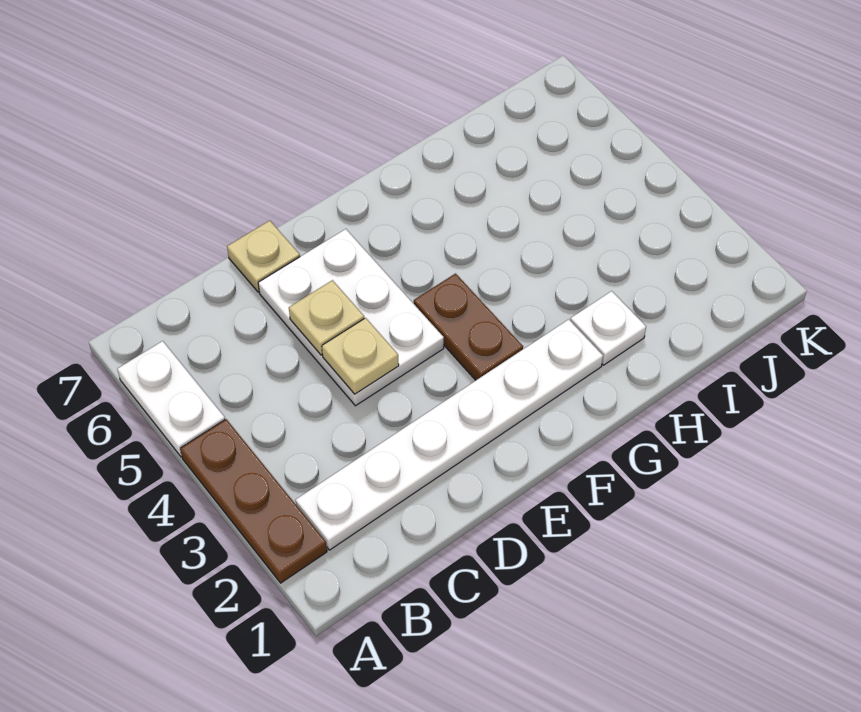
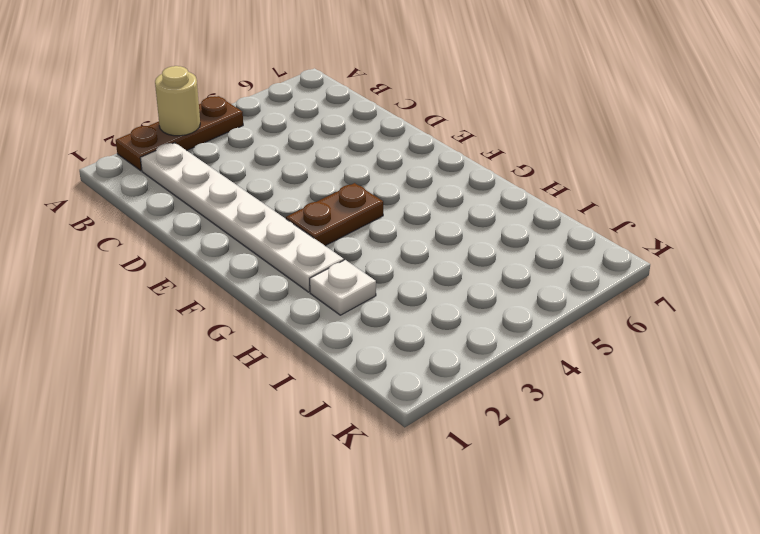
tan round brick A3 level 2 -> none
none -> white plate A5:A6 level 1
none -> white plate D4:E6 level 1

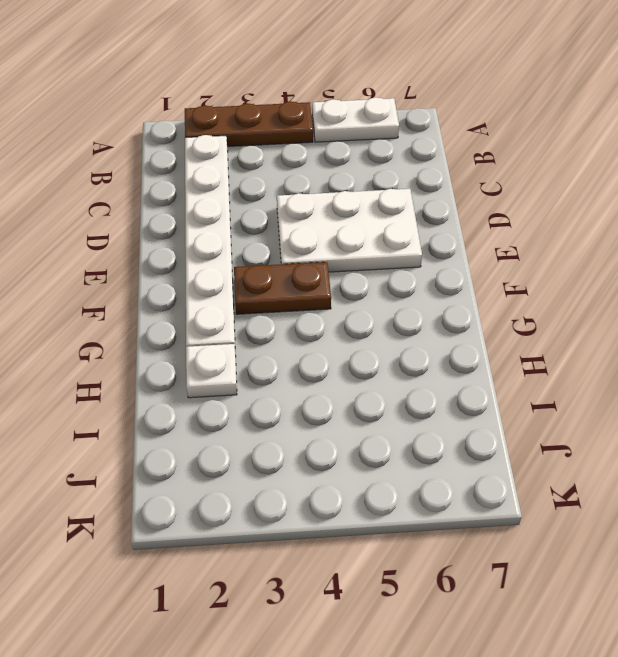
none -> tan plate D7 level 1
none -> tan plate D4 level 2

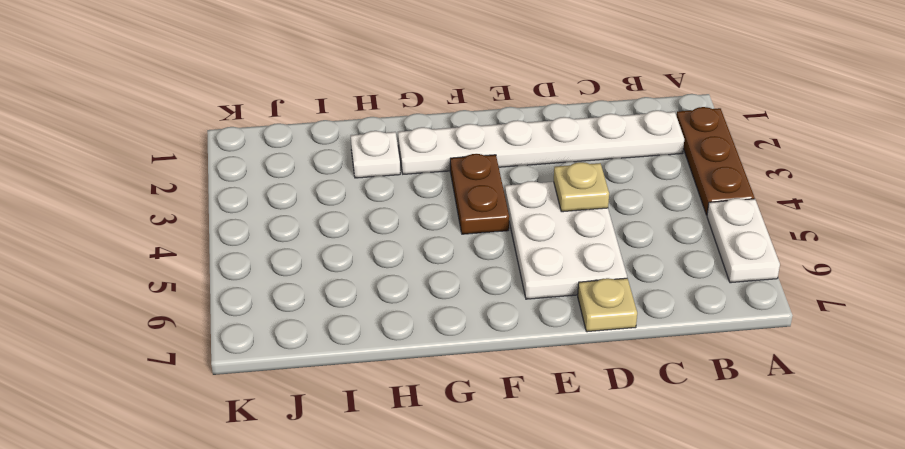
none -> tan plate D5 level 2

